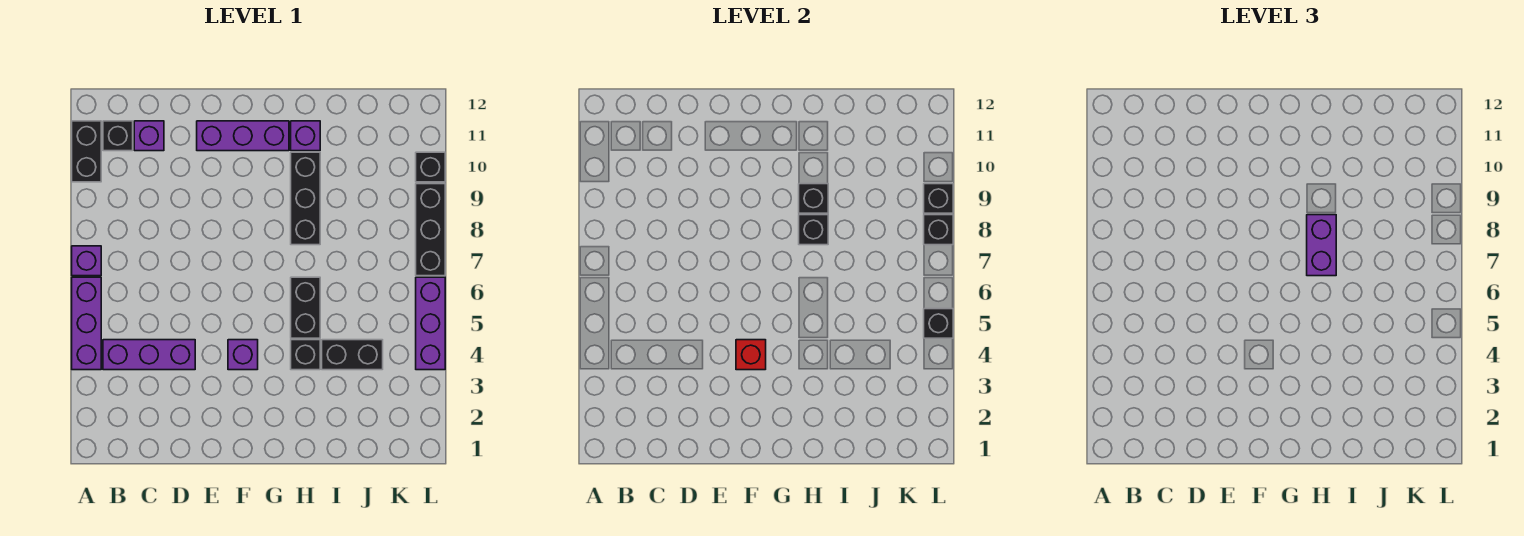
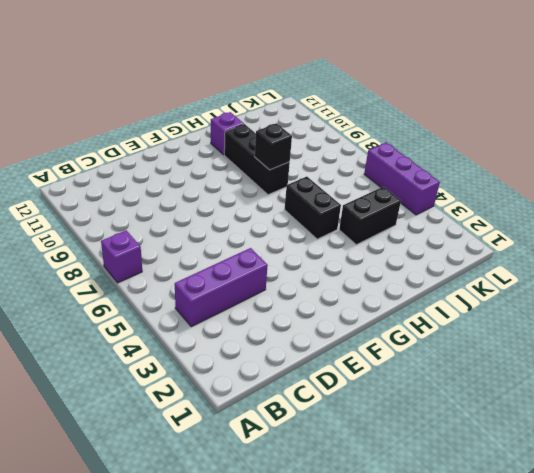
none -> purple brick A4:A6 level 1
none -> black brick A10:A11 level 1
none -> black brick B11 level 1

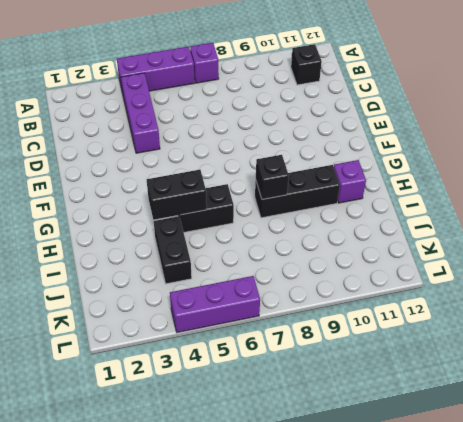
black brick H4:H5 level 2 -> black brick A10:A11 level 1
none -> purple brick C11 level 1
none -> purple brick E11:G11 level 1
none -> purple brick F4 level 1

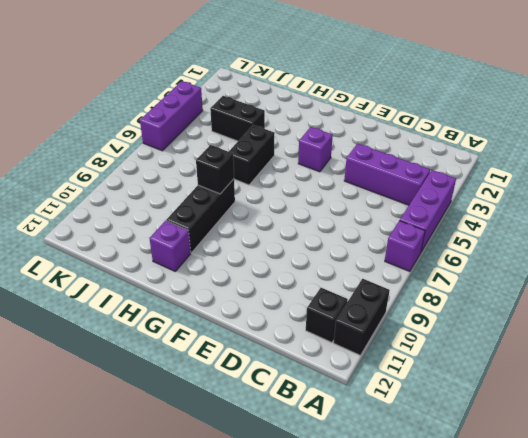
none -> purple brick C11 level 1
none -> purple brick E11:G11 level 1
none -> black brick H4 level 1

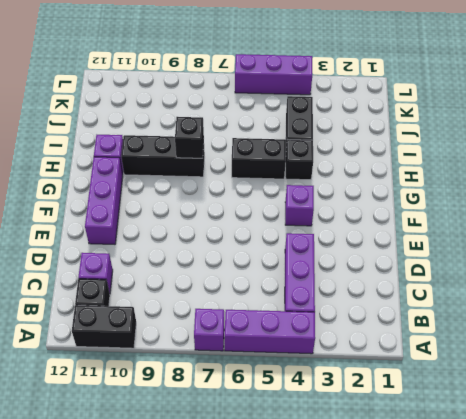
none -> black brick L7:L9 level 1
none -> black brick L10 level 1
none -> red brick F4 level 2

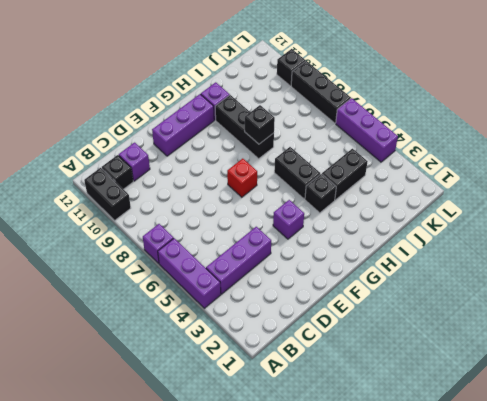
red brick F7 level 1 -> red brick F4 level 2
none -> black brick H9 level 2
none -> black brick L5 level 2
none -> black brick L8 level 2

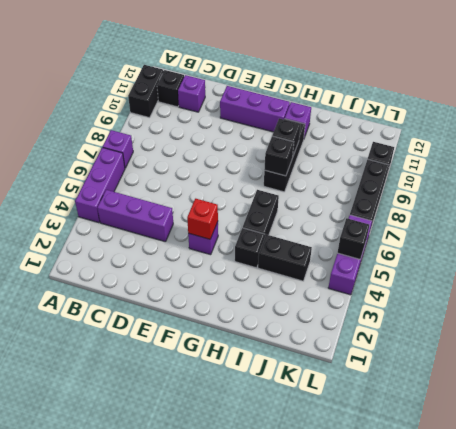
none -> black brick L8 level 2
none -> black brick L9 level 2
none -> purple brick H7:H8 level 3

